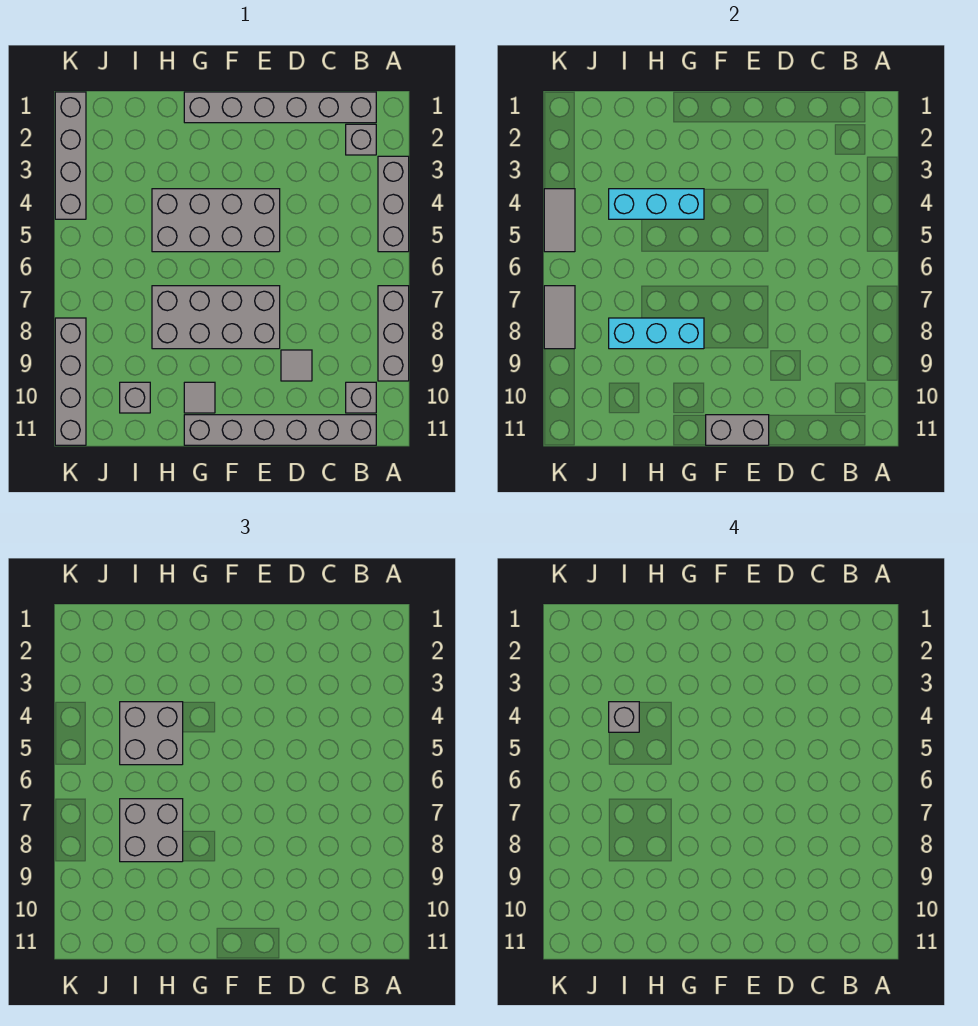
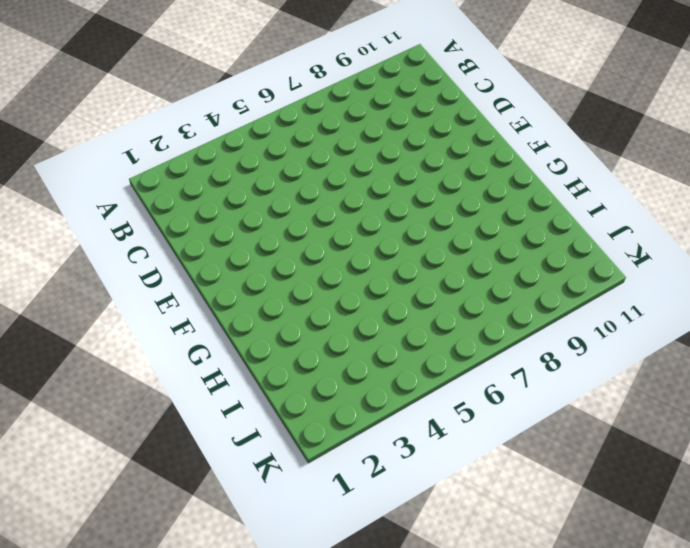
none -> grey brick A3:A5 level 1
none -> grey brick A7:A9 level 1
none -> grey brick B1:G1 level 1

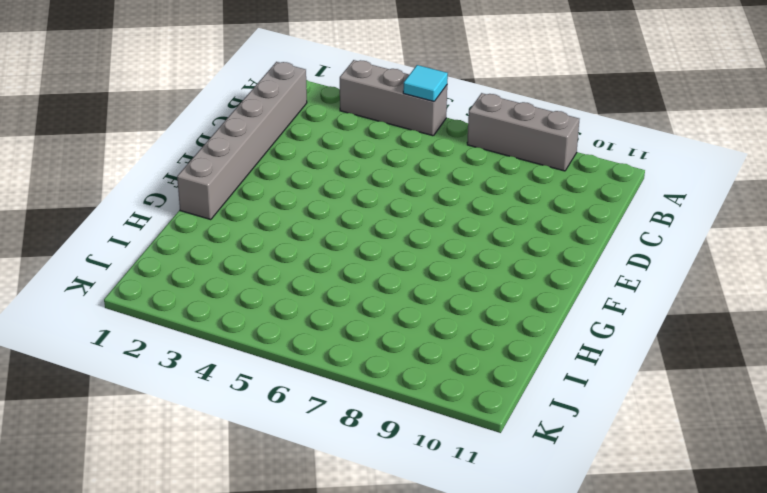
cyan tile A5 level 2 -> none
none -> grey brick B2 level 1
none -> grey brick B10 level 1
none -> grey brick B11:G11 level 1

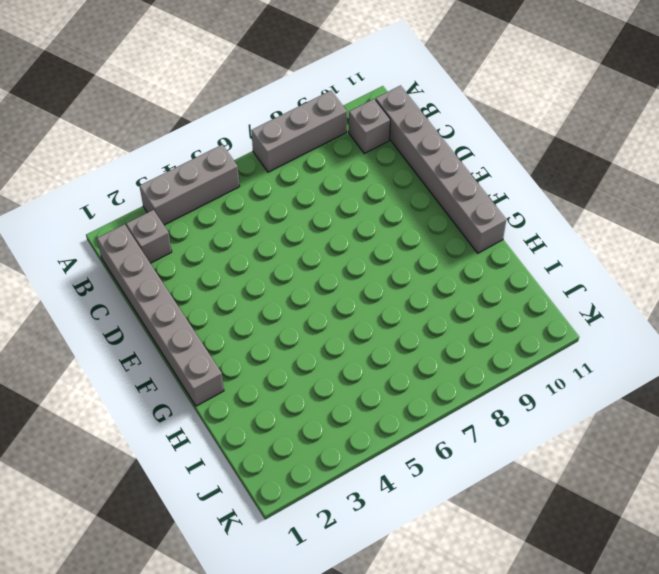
none -> grey tile D9 level 1
none -> grey brick E4:H5 level 1
none -> grey brick E7:H8 level 1

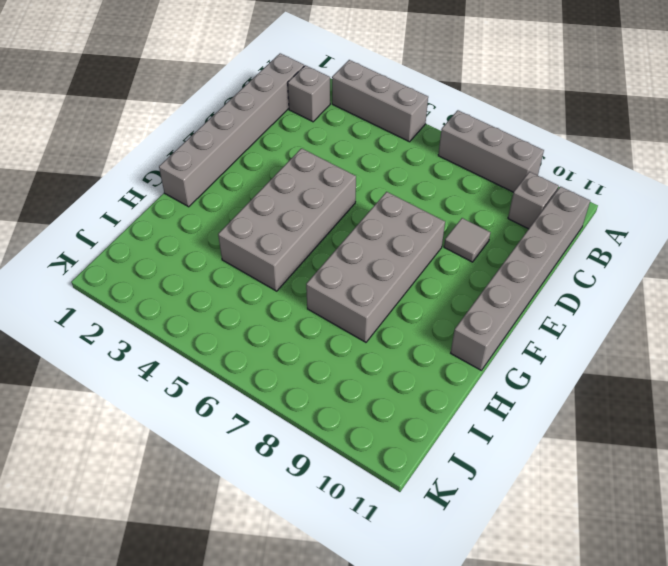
none -> grey tile G10 level 1
none -> grey brick I10 level 1
none -> grey brick K1:K4 level 1

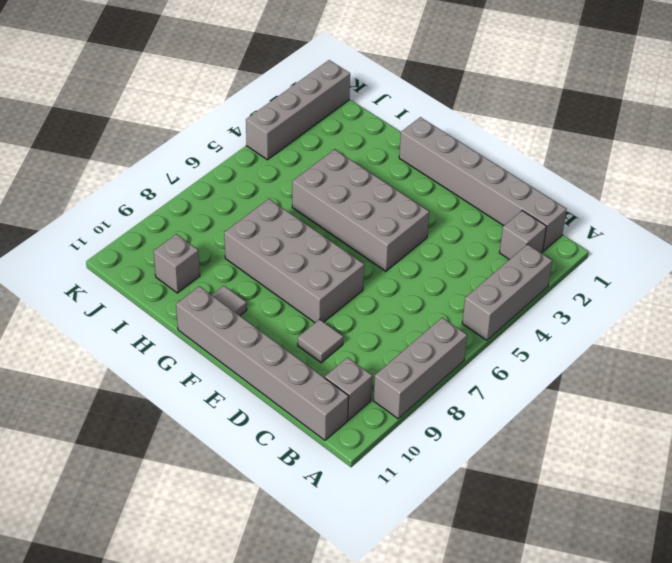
none -> grey brick K8:K11 level 1
none -> grey brick E11:F11 level 2
none -> cyan brick G4:I4 level 2

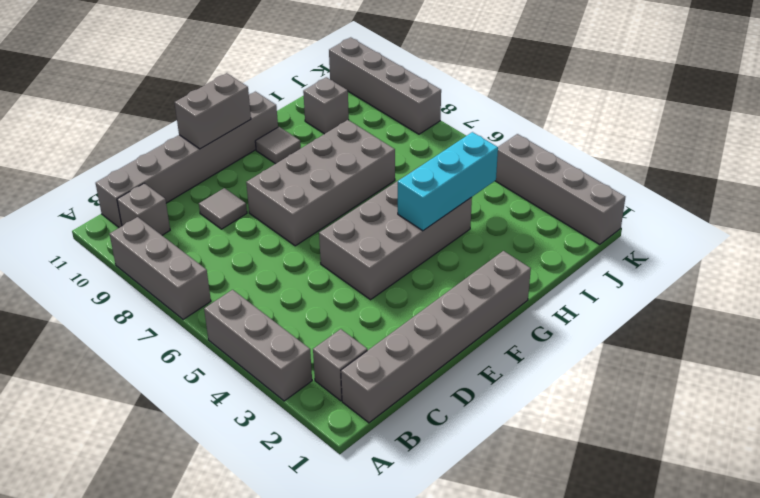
none -> cyan brick G8:I8 level 2
none -> grey tile K4:K5 level 2
none -> grey tile K7:K8 level 2

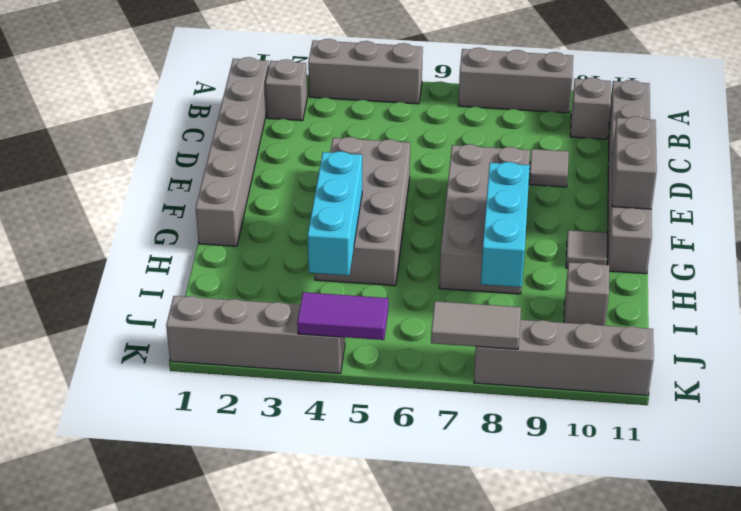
purple tile K4:K5 level 2 -> grey tile K4:K5 level 2
none -> grey brick H4:I5 level 3
none -> grey brick H7:I8 level 3
none -> grey brick I4 level 4

